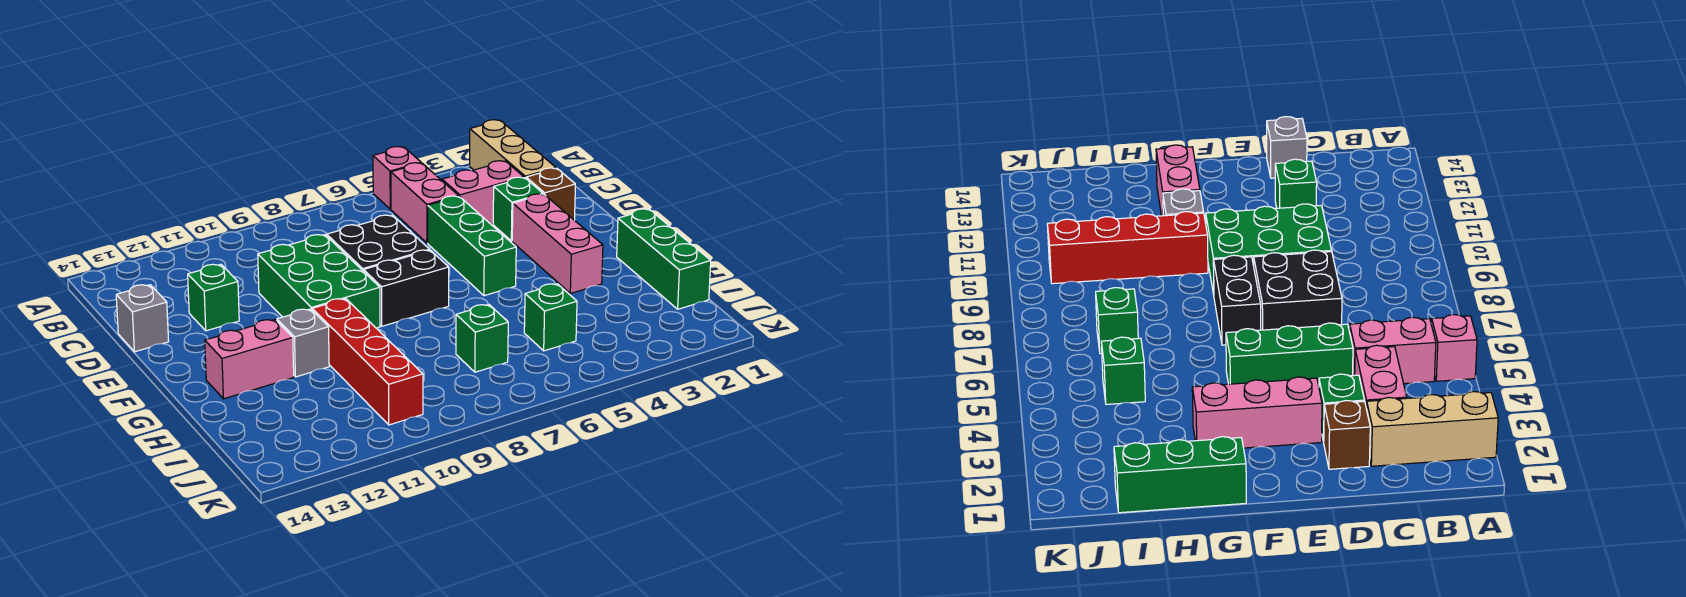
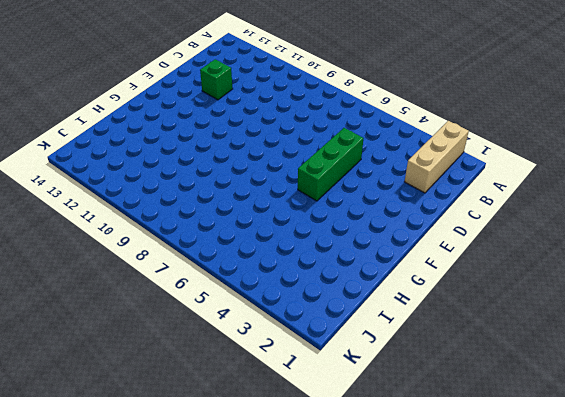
none -> pink brick A5 level 1
none -> pink brick B5:C5 level 1
none -> pink brick C3:C4 level 1

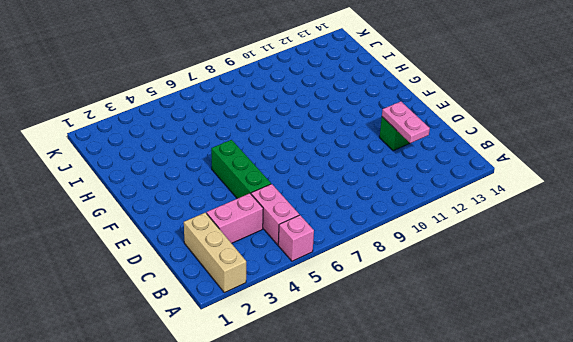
pink plate C12:D12 level 2 -> none
none -> brown brick D2 level 1
none -> green brick D3 level 1
none -> black brick D7:E8 level 1

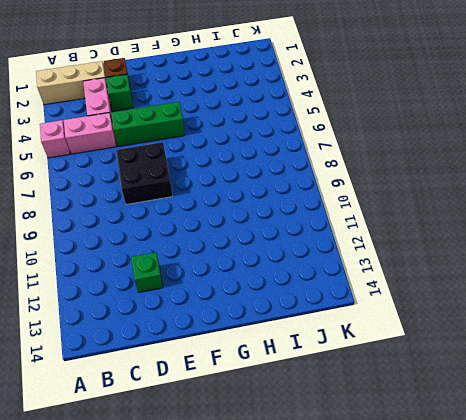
none -> green brick D9:F10 level 1
none -> grey brick D14 level 1
none -> pink brick E3:G3 level 1

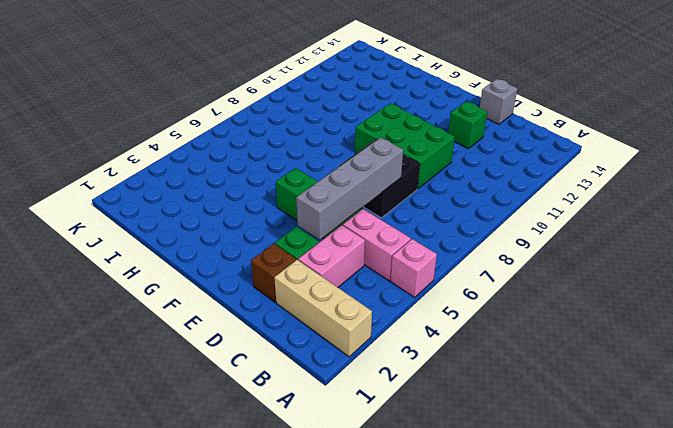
grey brick D4:D7 level 2 -> none
none -> pink brick E3:G3 level 1
none -> black brick F7:F8 level 1
none -> green brick G1:I1 level 1

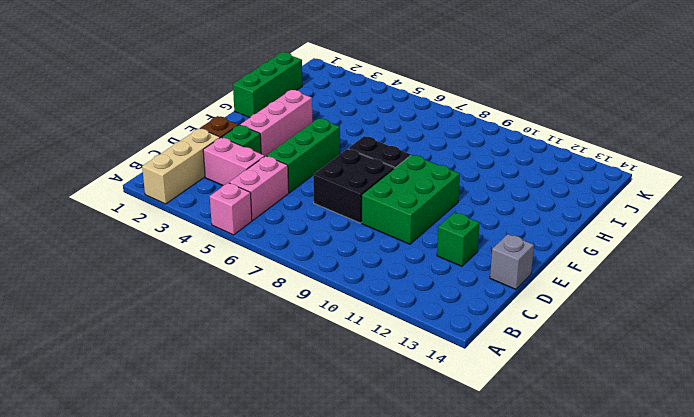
none -> red brick G10:J10 level 1
none -> grey brick G11 level 1
none -> pink brick G12:G13 level 1

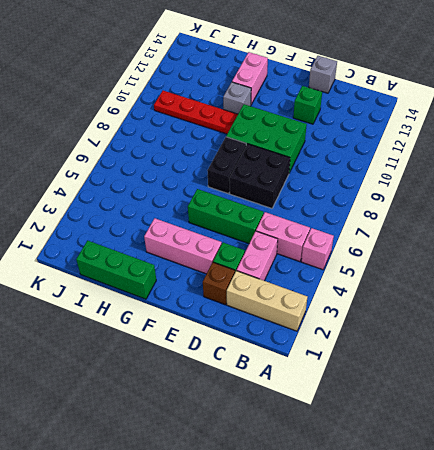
red plate G10:J10 level 1 -> red brick G10:J10 level 1
none -> green brick I5 level 1
none -> green brick I7 level 1

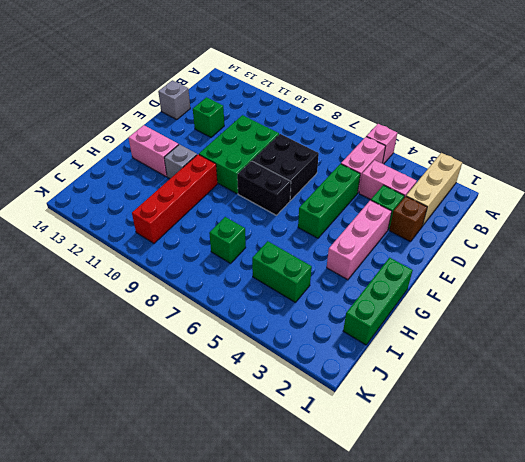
green brick I4:I5 level 1 -> green brick I5 level 1

